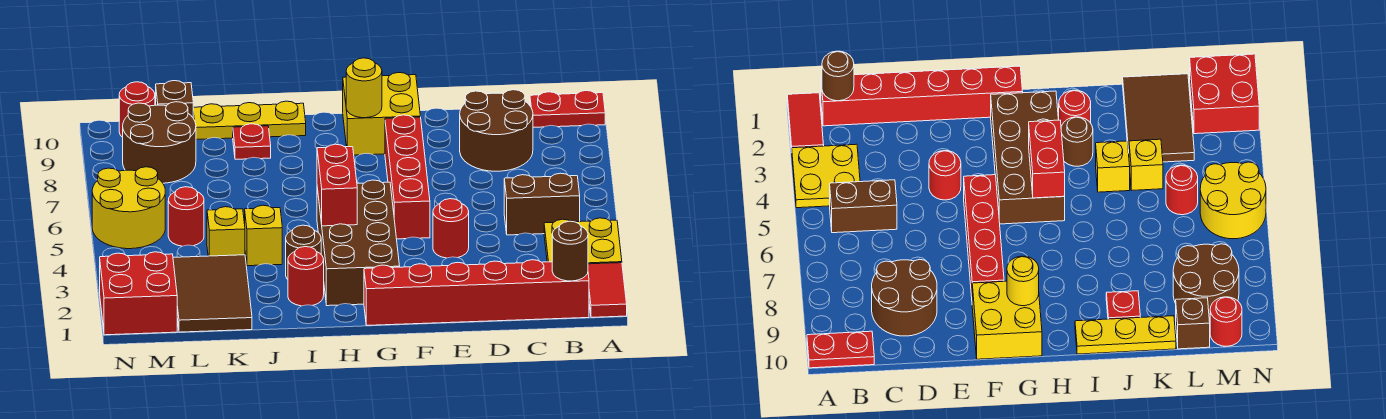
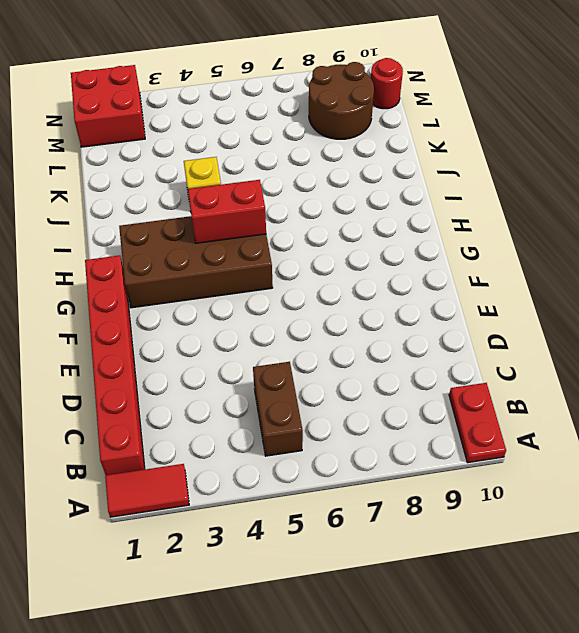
none -> yellow plate A3:B4 level 1
none -> brown round brick C8:D9 level 1
none -> red round brick E4 level 1

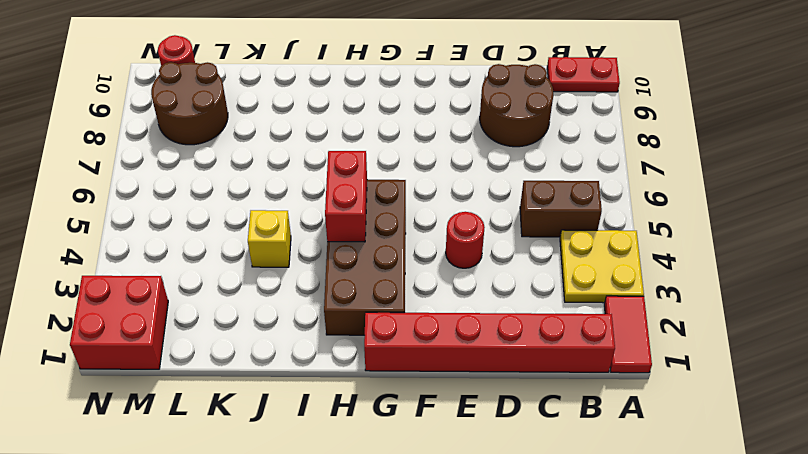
none -> red brick F5:F8 level 1
none -> yellow brick F9:G10 level 1
none -> red round brick I2 level 1

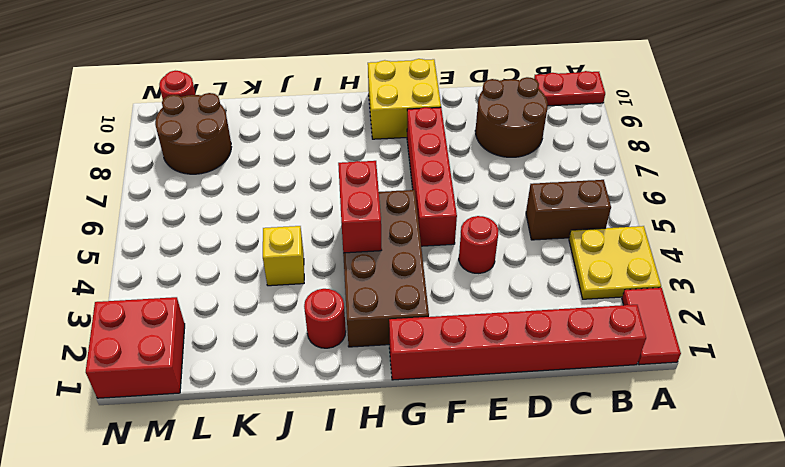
none -> brown round brick I3 level 1
none -> yellow plate I10:K10 level 1
none -> red plate J9 level 1

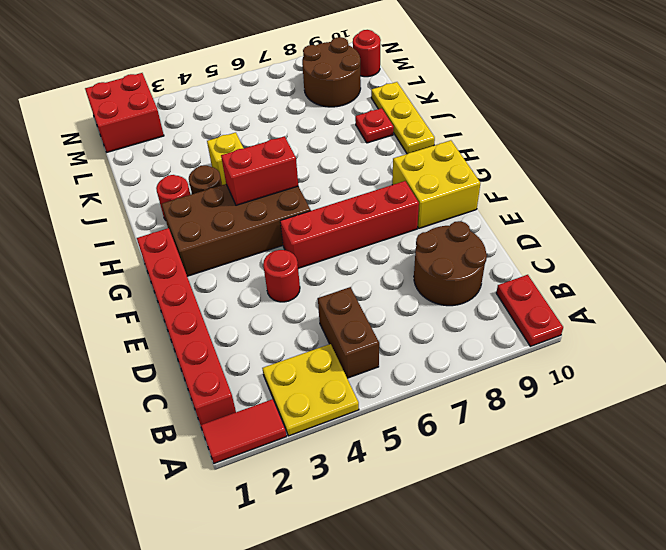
none -> brown tile K1:L3 level 1
none -> yellow brick K4 level 1
none -> red round brick L5 level 1

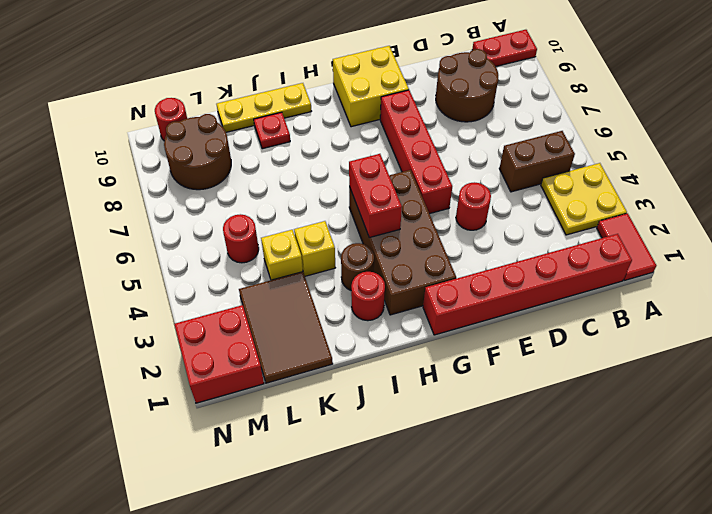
none -> brown brick L10 level 1
none -> yellow round brick M5:N6 level 1
none -> brown round brick B1 level 2

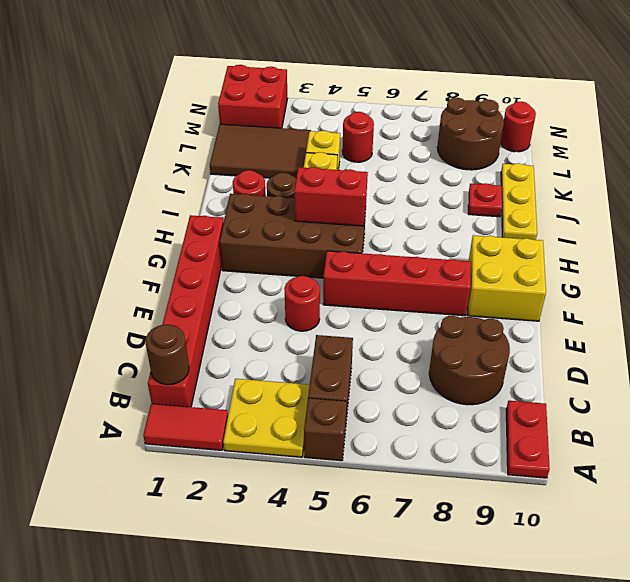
brown brick A5 level 1 -> brown brick L10 level 1
none -> yellow round brick M5:N6 level 1
none -> yellow round brick G9 level 2

